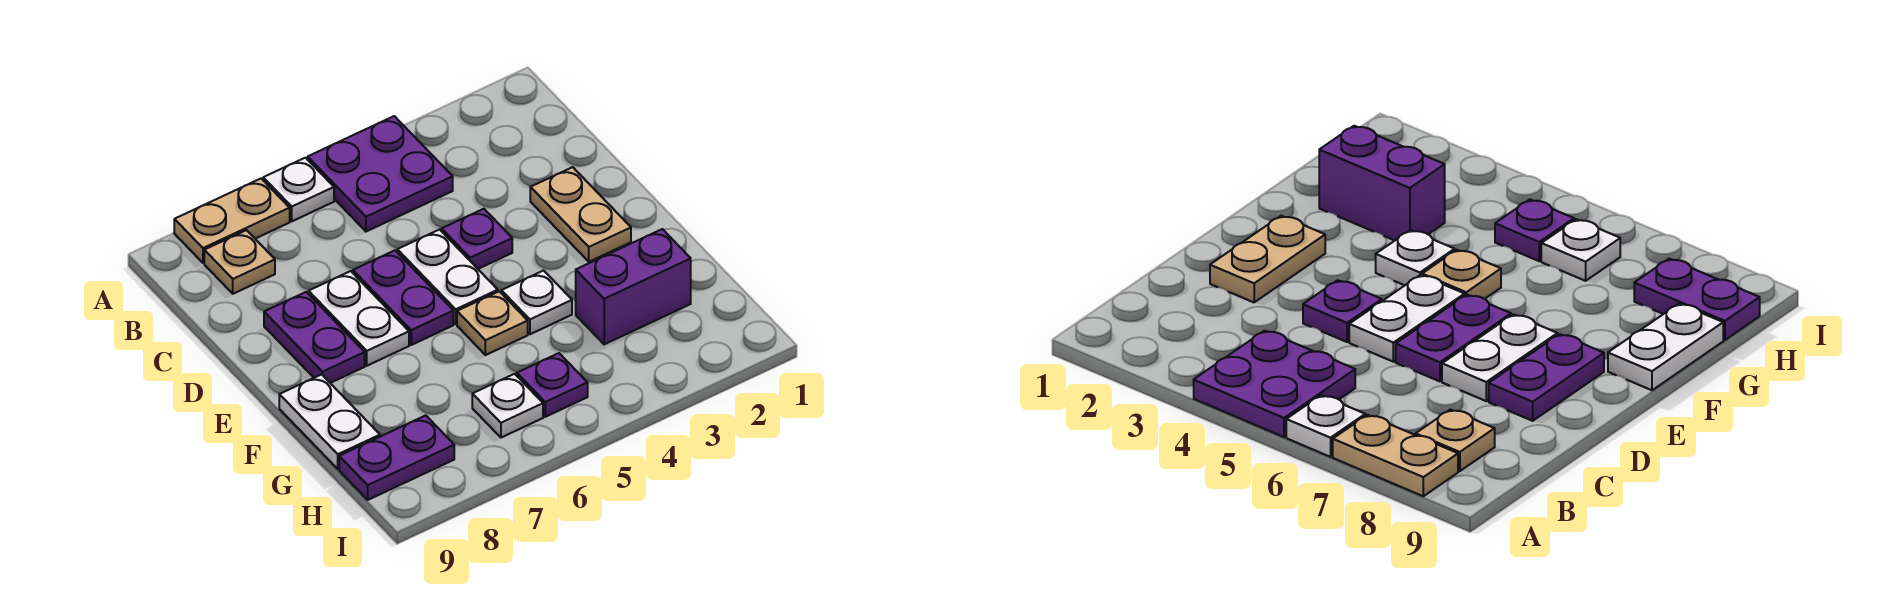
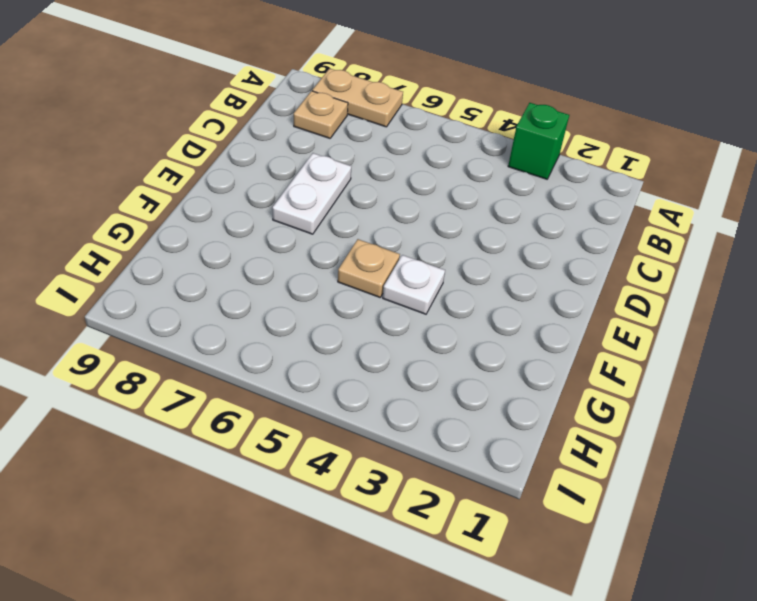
green brick A3 level 1 -> none
none -> purple plate A4:B5 level 1
none -> white plate A6 level 1
none -> tan plate D2:E2 level 1

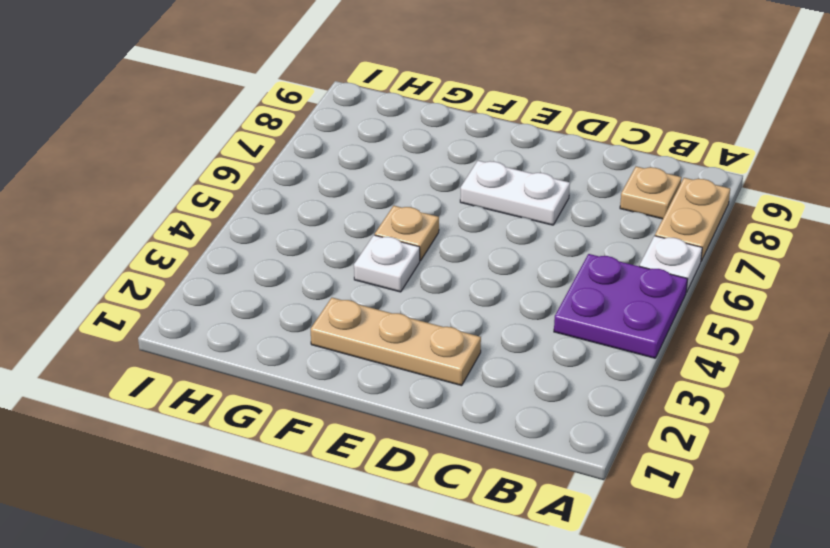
tan plate D2:F2 level 1 -> tan plate D2:E2 level 1
none -> purple plate D4 level 1
none -> white plate D5:E5 level 1
none -> purple plate D6:E6 level 1

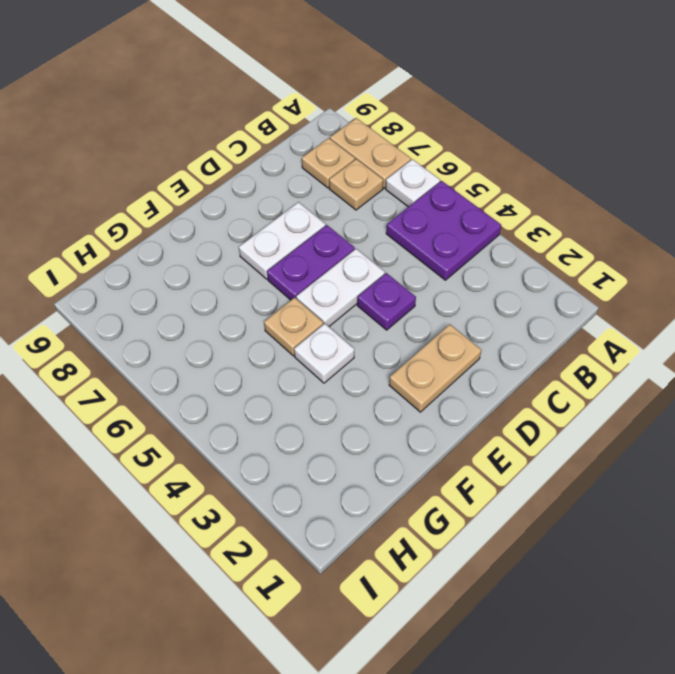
tan plate B7 level 1 -> none
none -> purple plate D8:E8 level 1
none -> white plate F9:G9 level 1
none -> purple brick G2:G3 level 1

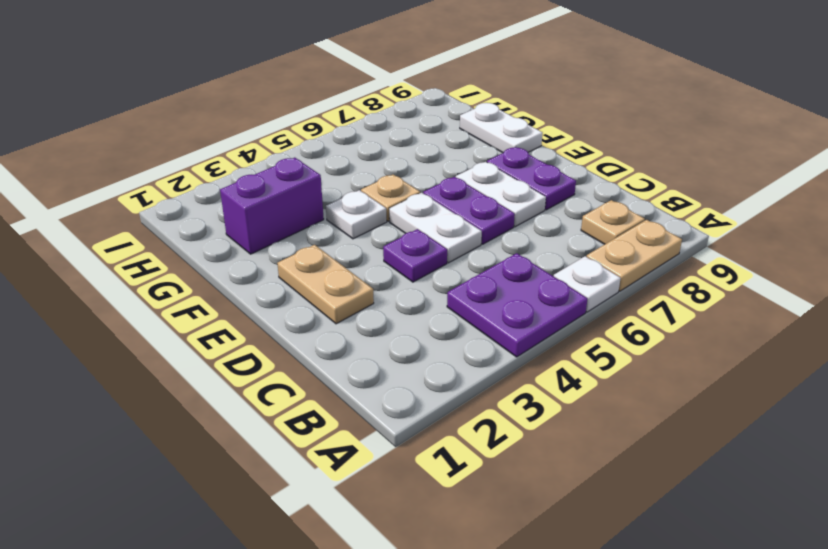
none -> purple plate H5 level 1
none -> white plate H6 level 1
none -> purple plate H8:H9 level 1

